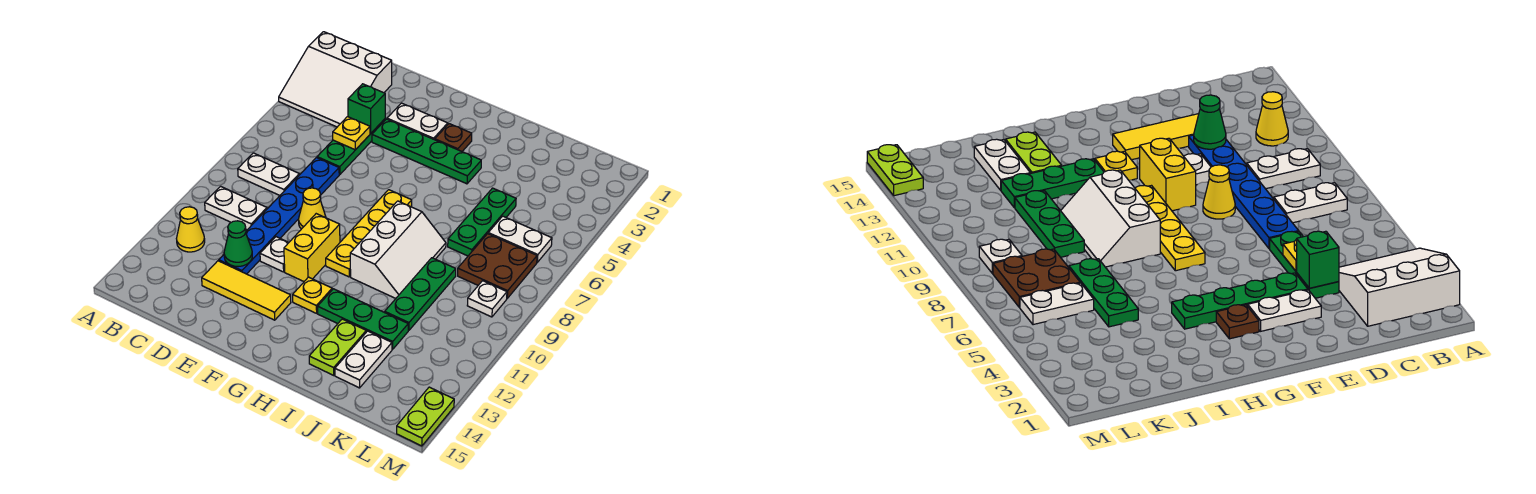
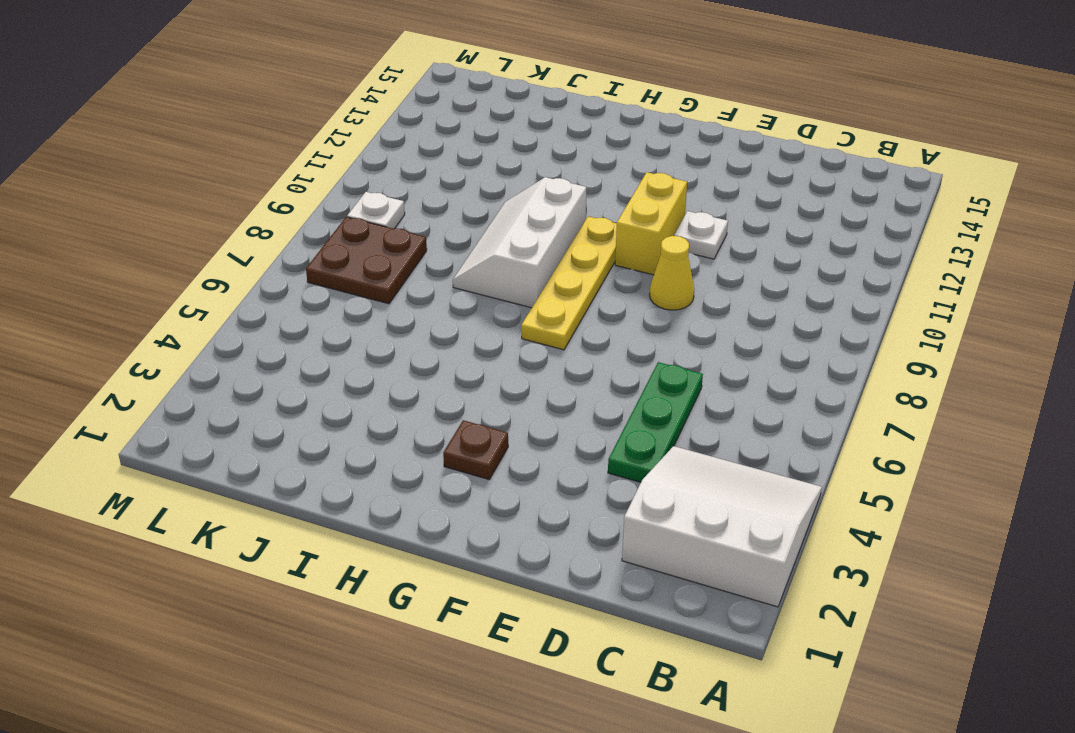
none -> white plate B8:C8 level 1
none -> white plate B10:C10 level 1
none -> yellow cone B12 level 1

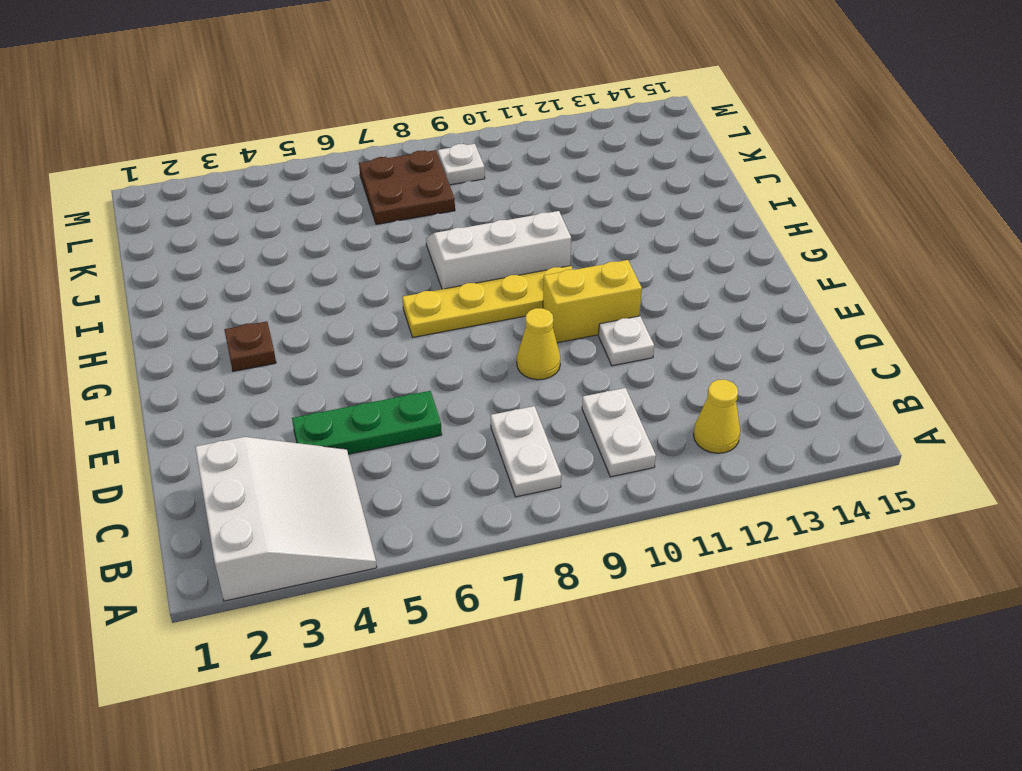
none -> blue plate D7:D12 level 1
none -> yellow tile D13:F13 level 1
none -> white plate E3:F3 level 1

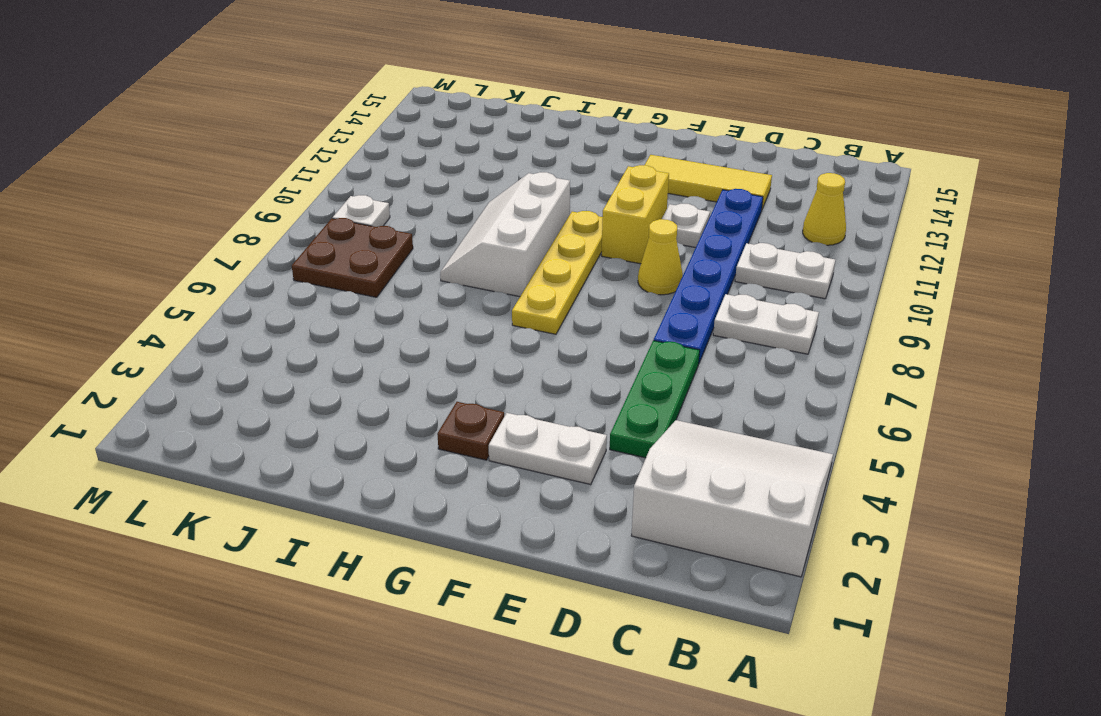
none -> green plate E4:H4 level 1
none -> yellow plate G12 level 1
none -> green plate H12:J12 level 1

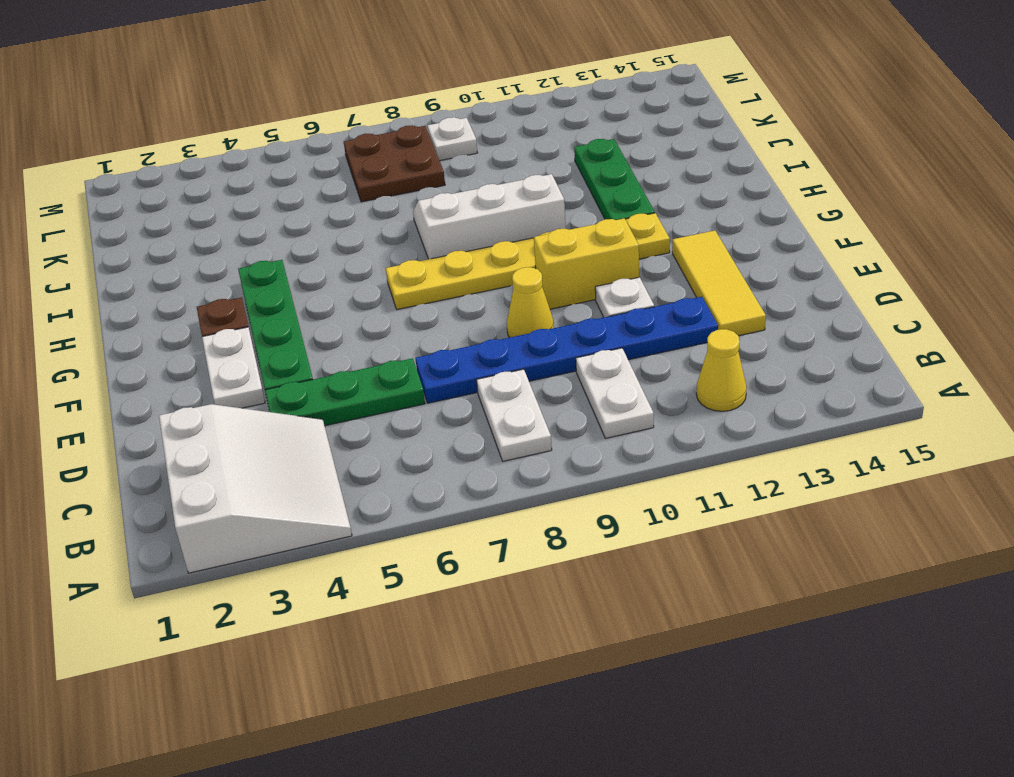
none -> lime plate I13:I14 level 1
none -> green plate J5:J7 level 1
none -> green plate J9:J11 level 1

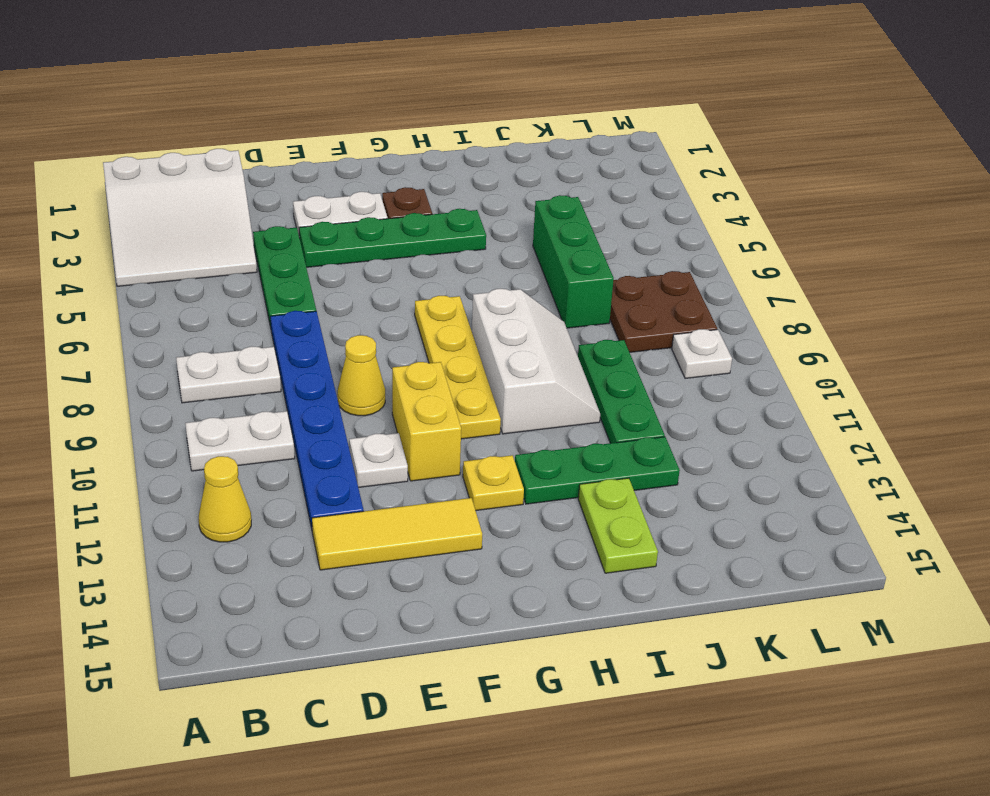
green brick J5:J7 level 1 -> green plate J5:J7 level 1
none -> white plate J13:J14 level 1
none -> white plate K6:L6 level 1
none -> lime plate M14:M15 level 1

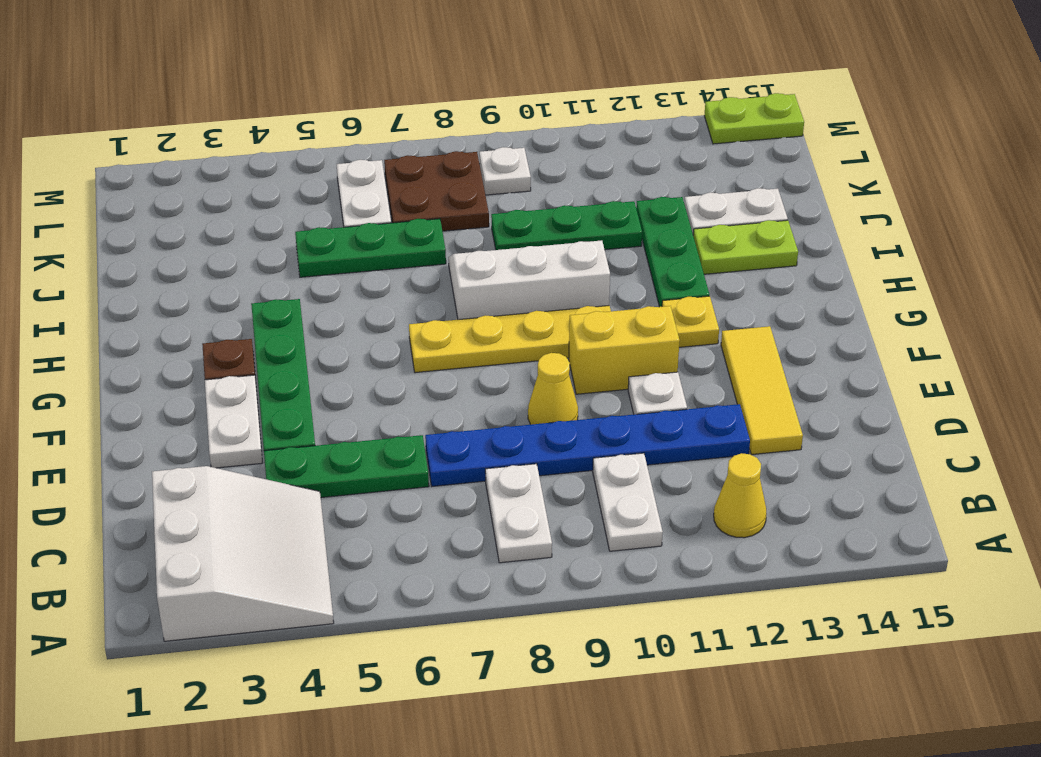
none -> green brick D4 level 2
none -> yellow plate D5 level 2
none -> green cone D12 level 2

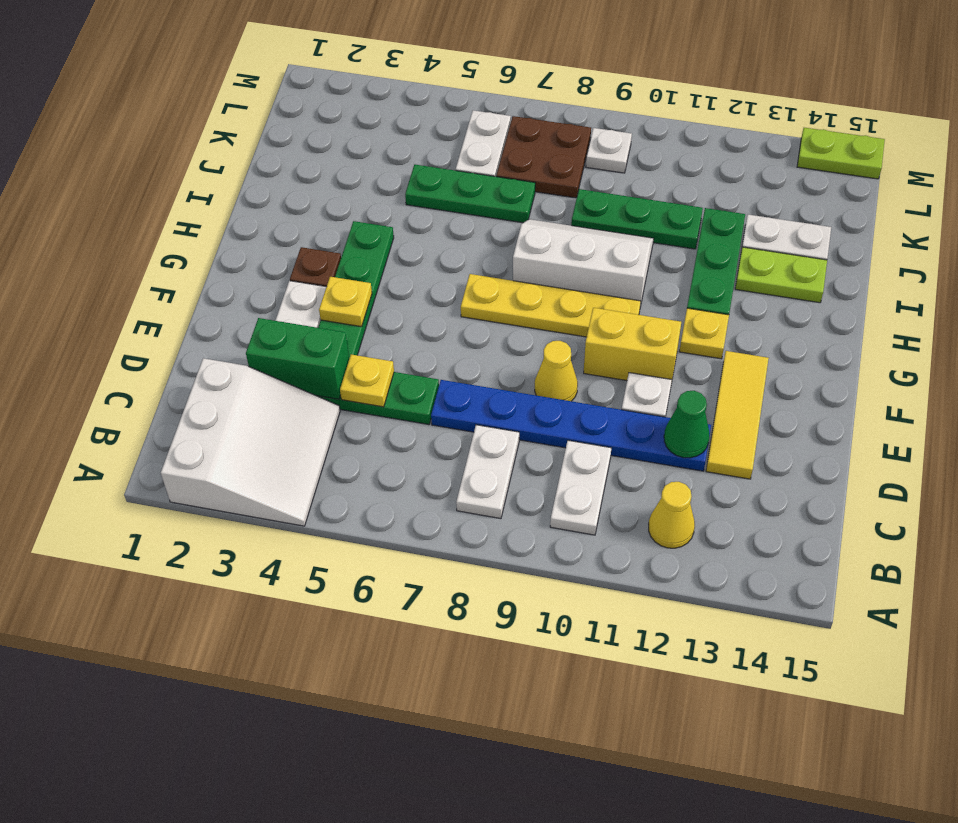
green brick D3:D4 level 2 -> green brick D4 level 2
yellow plate F4 level 2 -> none

